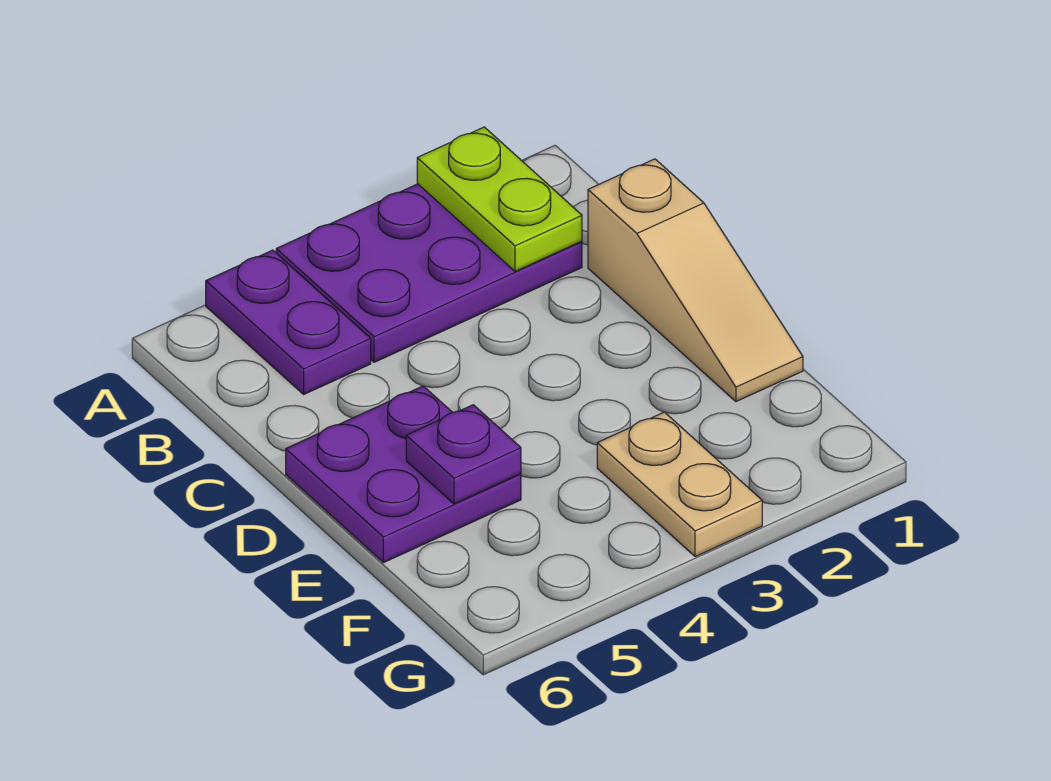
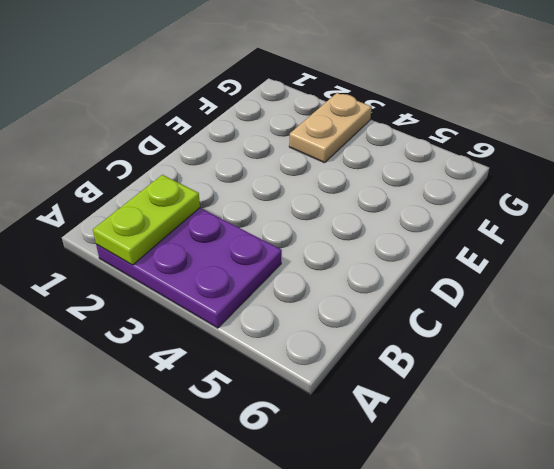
none -> purple plate A5:B5 level 1
none -> tan slope C1:E1 level 1 top C

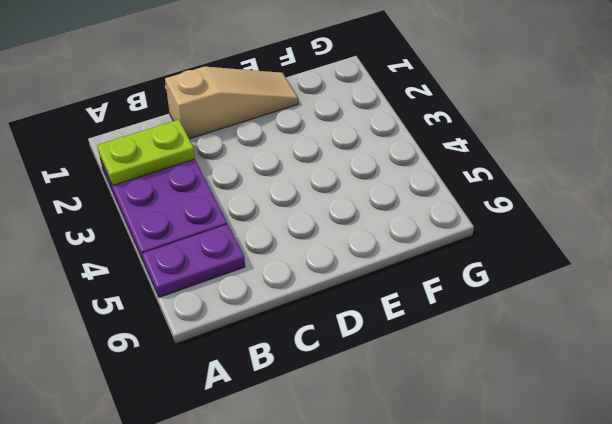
none -> purple plate D5:E6 level 1
none -> tan plate F3:G3 level 1

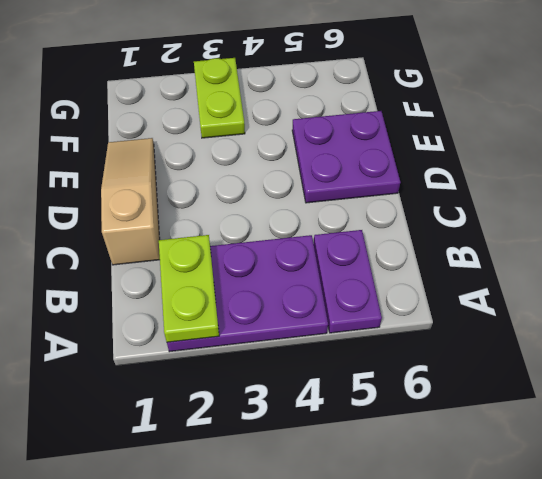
lime plate F3:G3 level 1 -> tan plate F3:G3 level 1
none -> purple plate E5 level 2

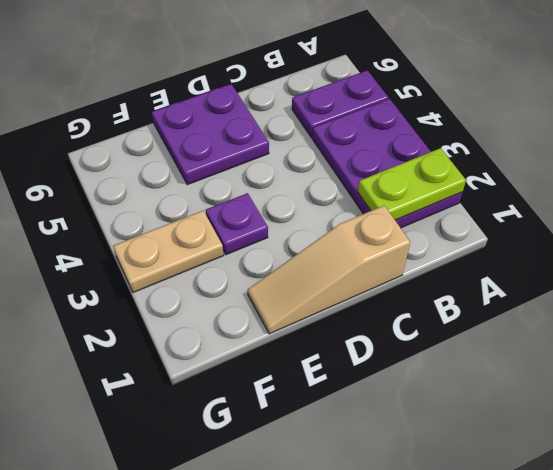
purple plate E3 level 1 -> purple plate E5 level 2

